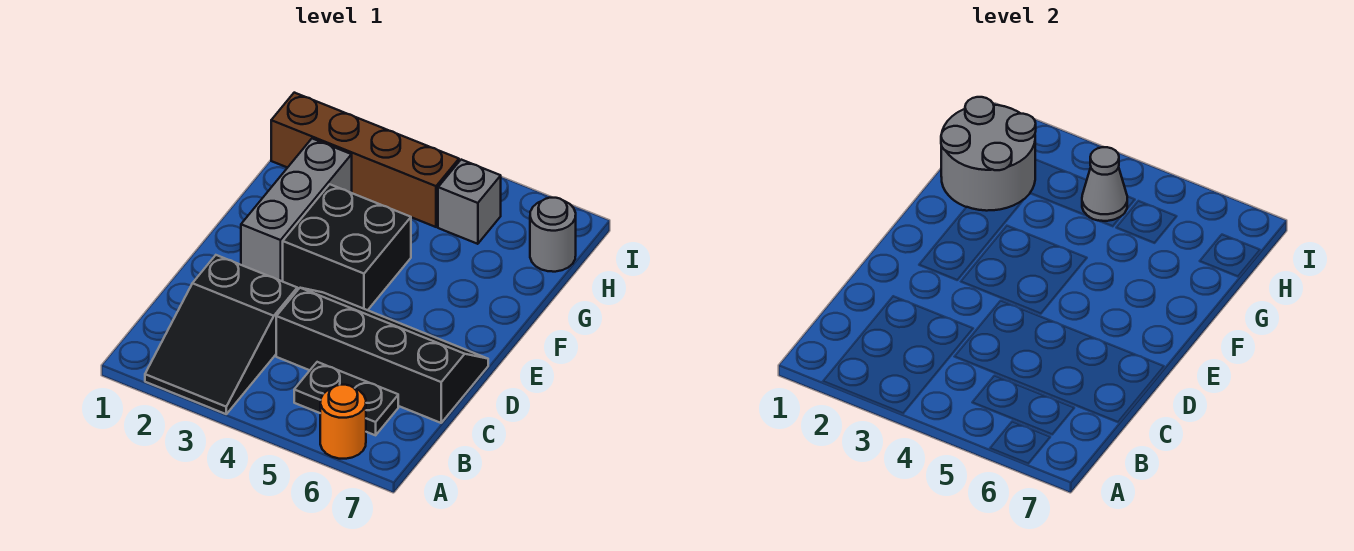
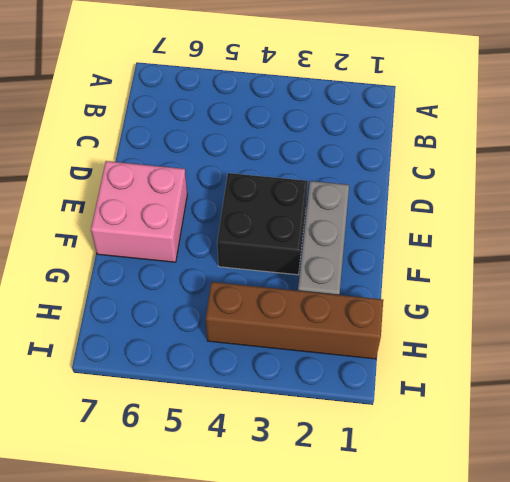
pink brick E6:F7 level 1 -> none
none -> black slope A2:C3 level 1 top C
none -> orange round brick A6 level 1

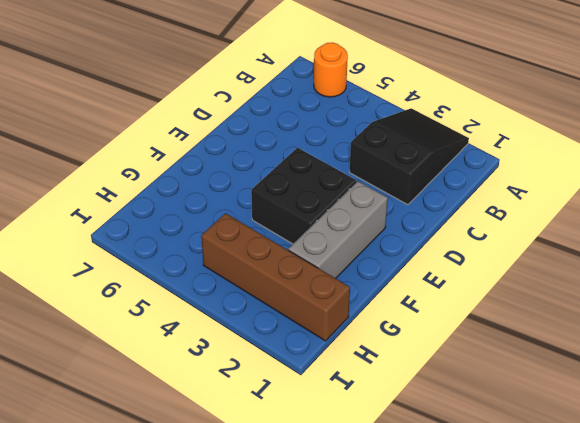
none -> black plate B5:B6 level 1
none -> black slope C4:D7 level 1 top C

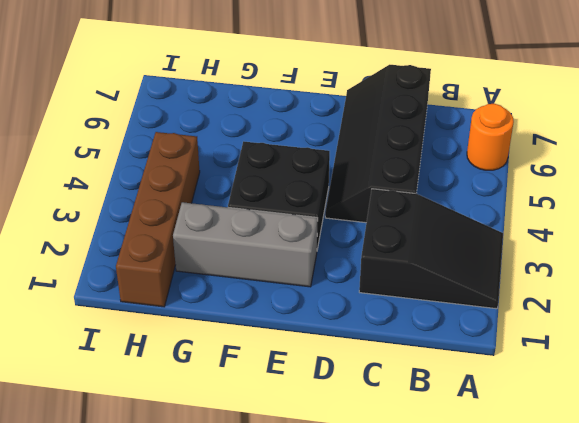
none -> black plate B5:B6 level 1
none -> grey brick H5 level 1

